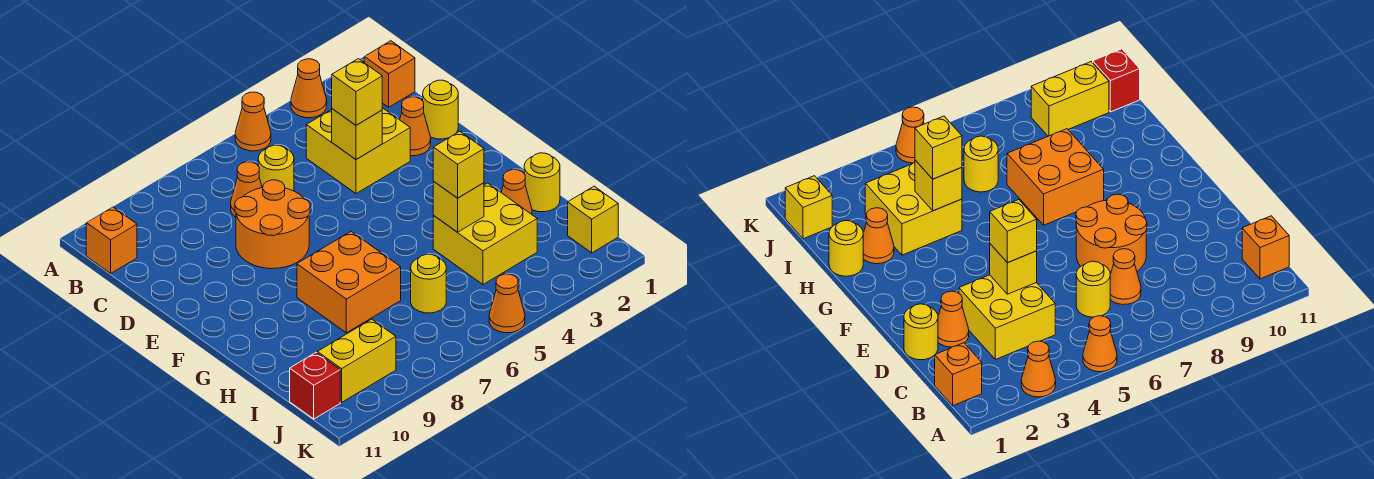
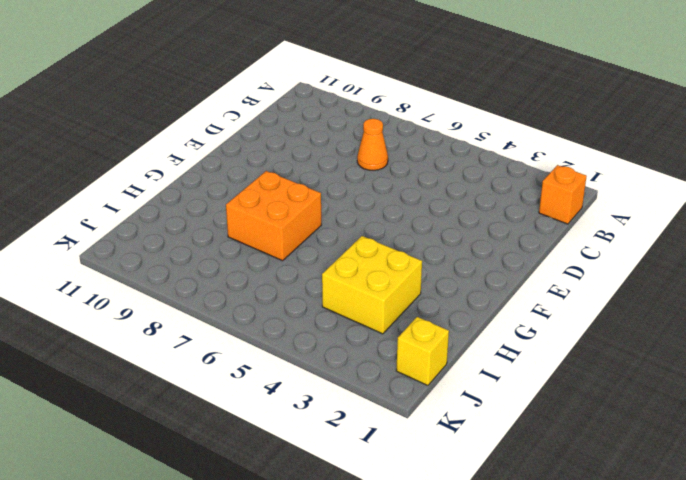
none -> orange cone A3 level 1
none -> orange cone A5 level 1
none -> orange brick B11 level 1

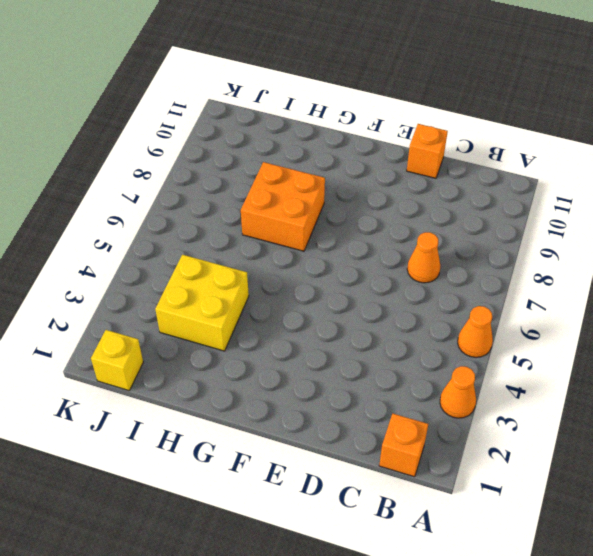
orange brick D11 level 1 -> orange brick B11 level 1
none -> yellow brick C3:D4 level 1
none -> yellow round brick C6 level 1
none -> yellow round brick D1 level 1

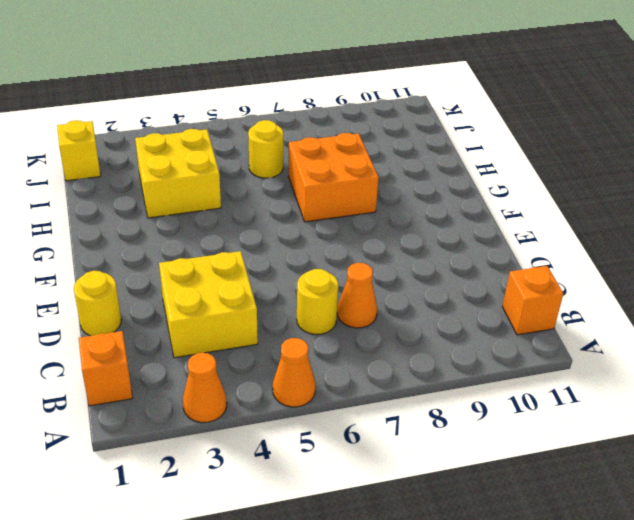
none -> orange cone D2 level 1
none -> orange round brick D7:E8 level 1
none -> yellow round brick H1 level 1

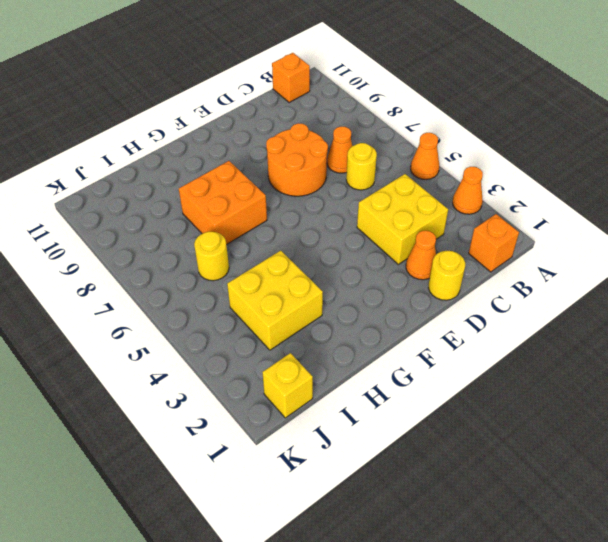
none -> yellow round brick H1 level 1
none -> orange cone H2 level 1
none -> yellow brick J9:J10 level 1

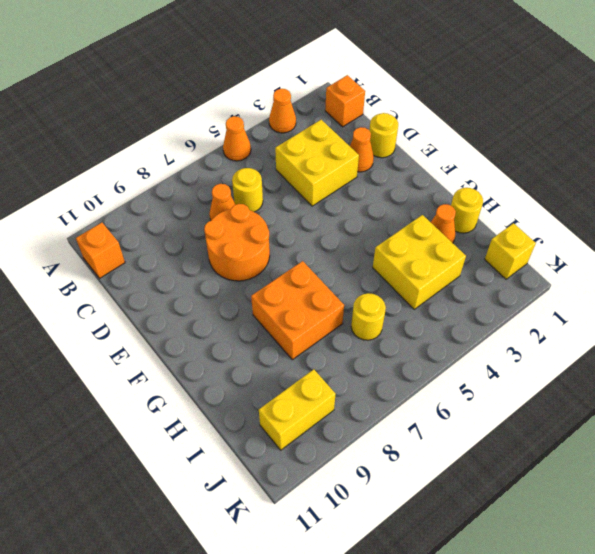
none -> red brick J11 level 1
none -> orange cone K5 level 1
none -> yellow brick D4 level 2

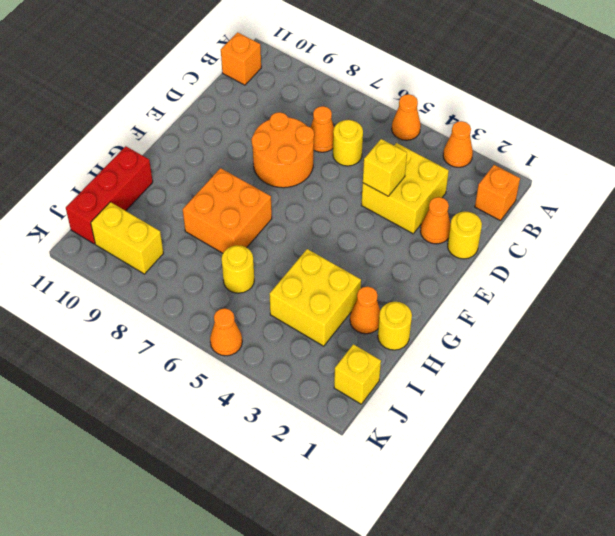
red brick H11:J11 level 1 -> red brick J11 level 1
none -> yellow brick H4 level 2
none -> yellow brick D4 level 3
none -> yellow brick H4 level 3

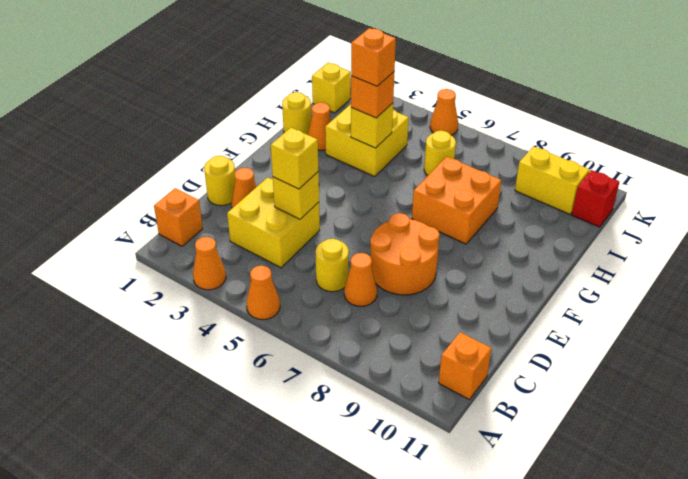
orange brick H4 level 3 -> yellow brick H4 level 3
orange brick H4 level 4 -> none

